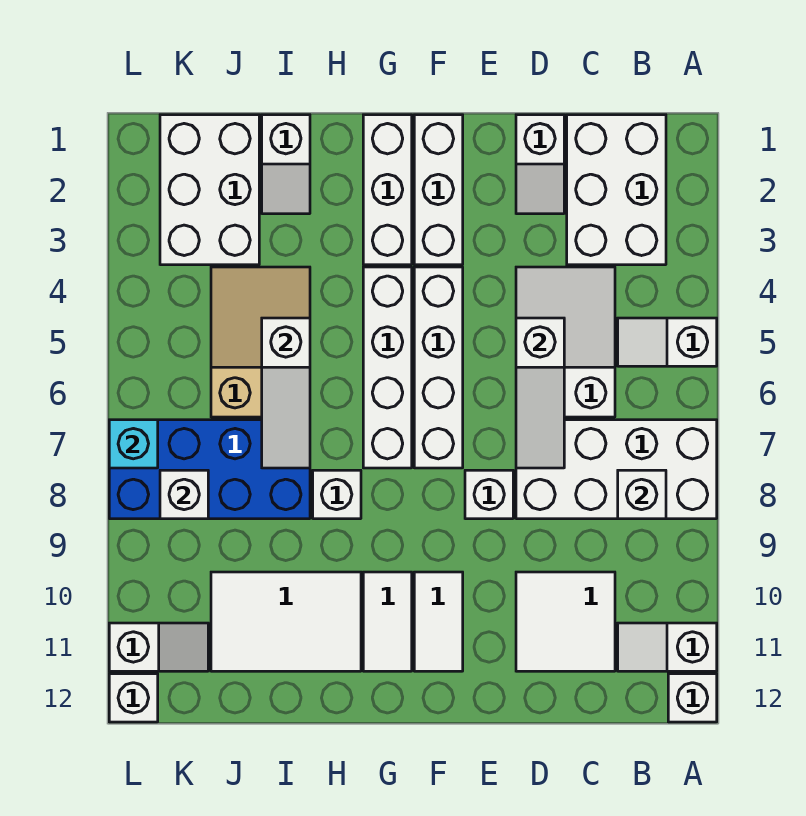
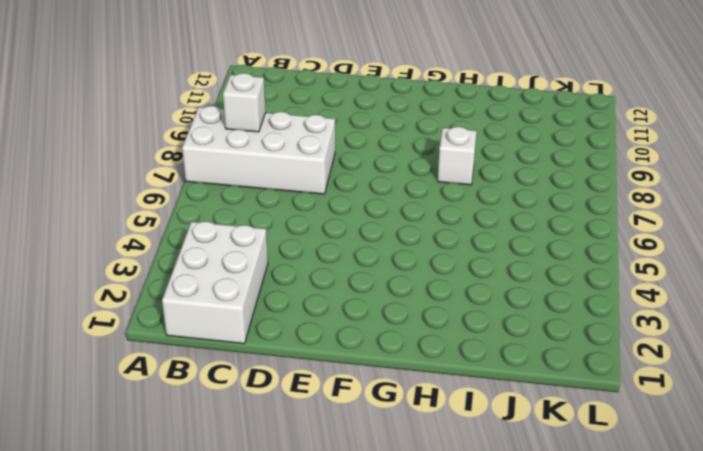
none -> white slope A5:B5 level 1 top A
none -> white slope A11:B11 level 1 top A
none -> white brick A12 level 1

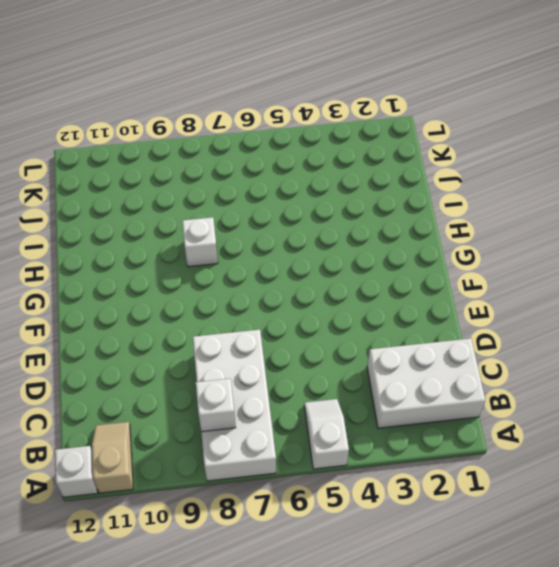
tan slope A11:B11 level 1 top A -> white slope A11:B11 level 1 top A
none -> white slope C4:D6 level 1 top 6
none -> white tile C10:D11 level 1
none -> white slope D1:D2 level 1 top 1

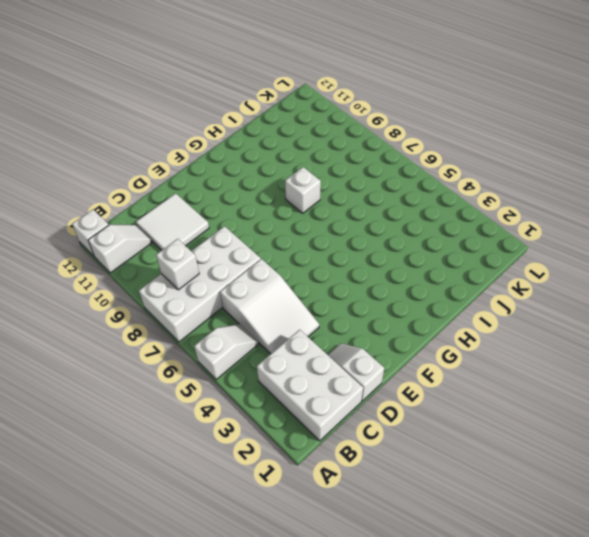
none -> white brick E8 level 1
none -> white brick F1:F3 level 1
none -> white brick F4:F7 level 1

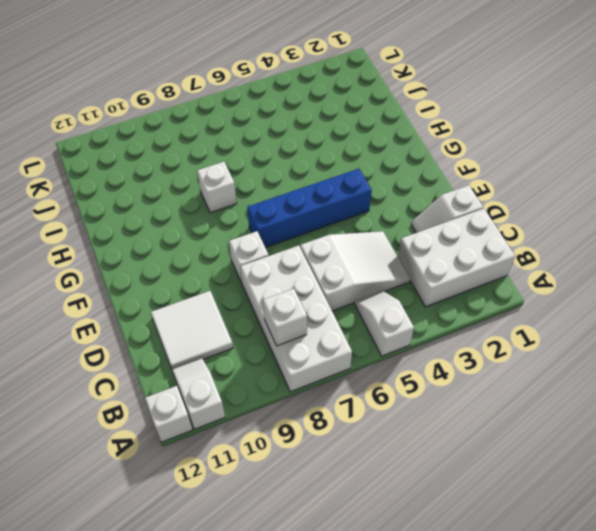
blue brick F4:F7 level 1 -> white brick F4:F7 level 1
none -> white brick F1:F3 level 1
none -> white tile F10:F11 level 1
none -> white brick G1:G3 level 1

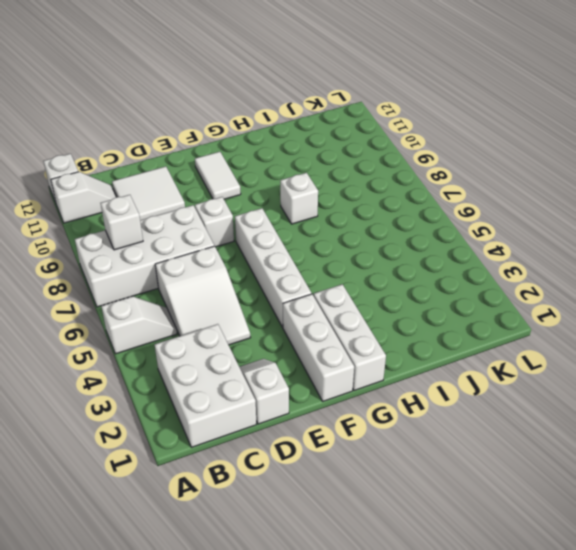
none -> white brick G4:G7 level 1
none -> white tile G10:G11 level 1
none -> white tile H10:J11 level 1

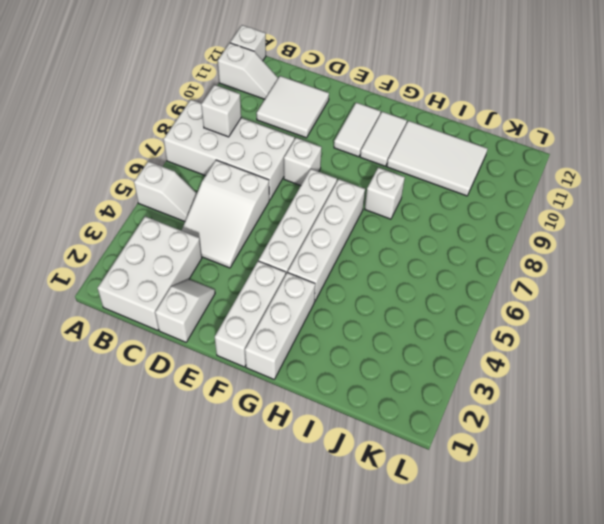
none -> white slope I1:I2 level 1 top 1
none -> tan slope I4:J6 level 1 top 6
none -> blue brick I7:L8 level 1

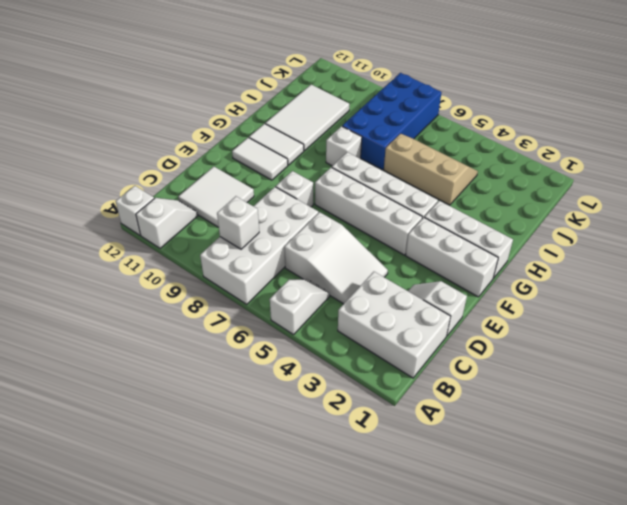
tan slope I4:J6 level 1 top I -> tan slope I4:J6 level 1 top 6
none -> white slope I1:I2 level 1 top 1
none -> white brick J1:K3 level 1
none -> white slope K11:L11 level 1 top L

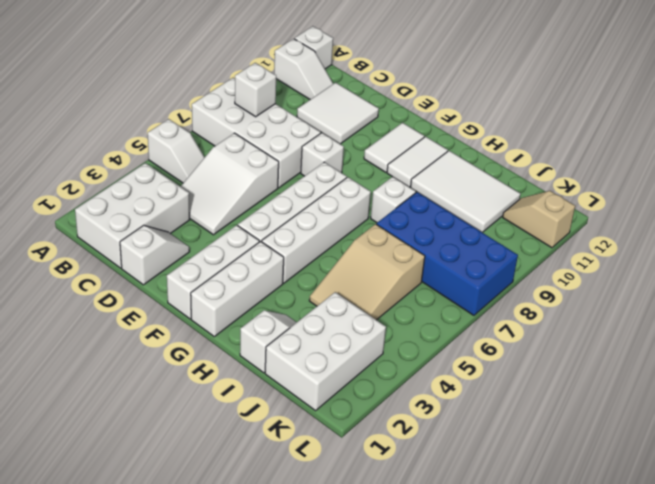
tan slope K11:L11 level 1 top L -> white slope K11:L11 level 1 top L
none -> white brick L12 level 1
none -> white slope D5:D7 level 2 top 5
none -> white slope I5:I7 level 2 top 5

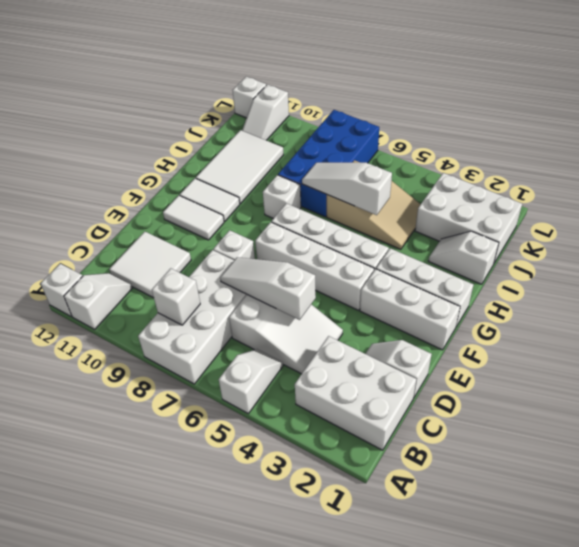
none -> white brick K8 level 2
none -> cyan brick L7 level 2

